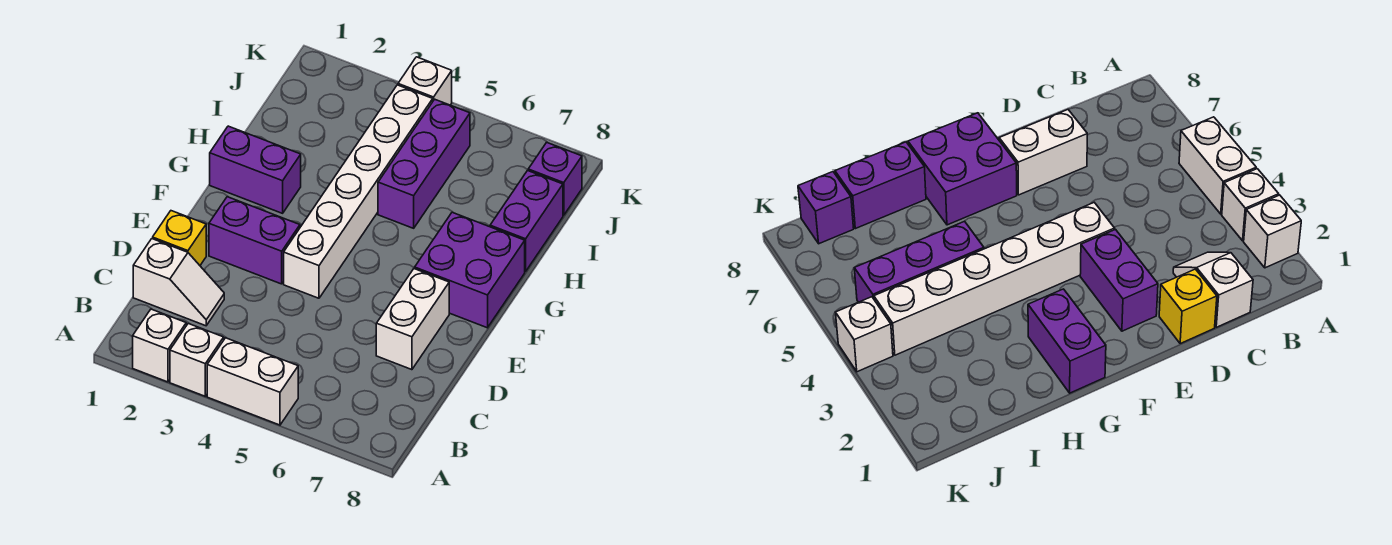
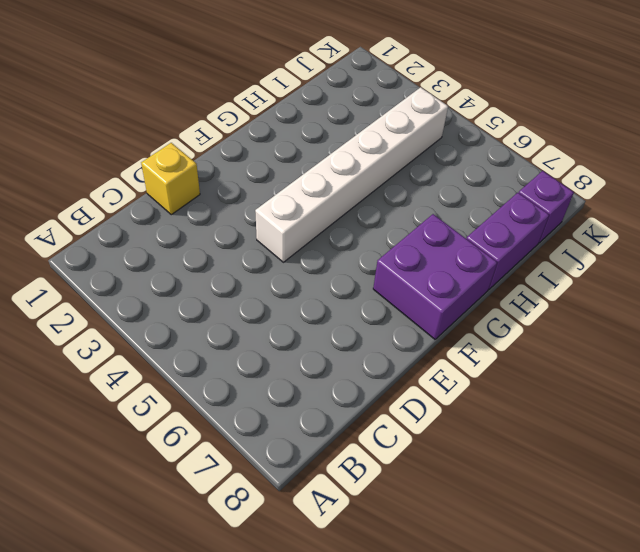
none -> white brick A2 level 1
none -> white brick A3 level 1
none -> white brick A4:A5 level 1

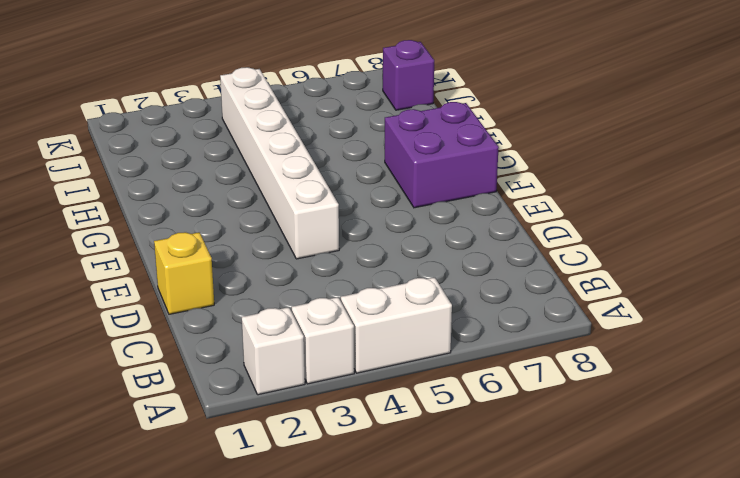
none -> white slope C1:C2 level 1 top 1
none -> white brick D7:E7 level 1
none -> purple brick E2:E3 level 1

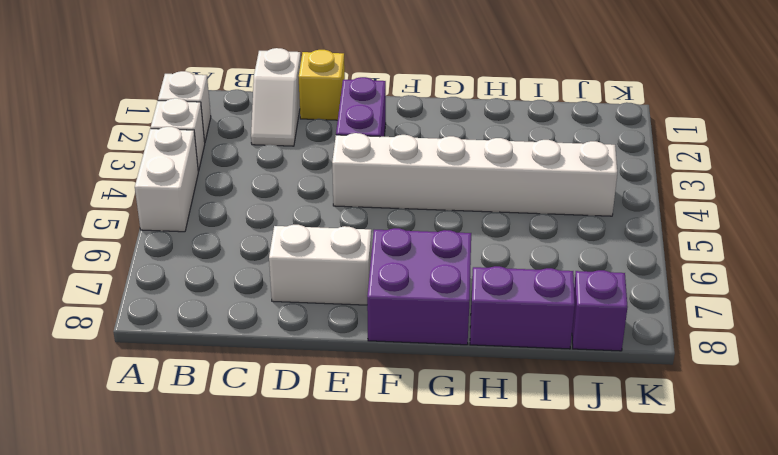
none -> purple brick G1:G2 level 1
none -> purple brick H5:J5 level 1
none -> white brick K4 level 1

